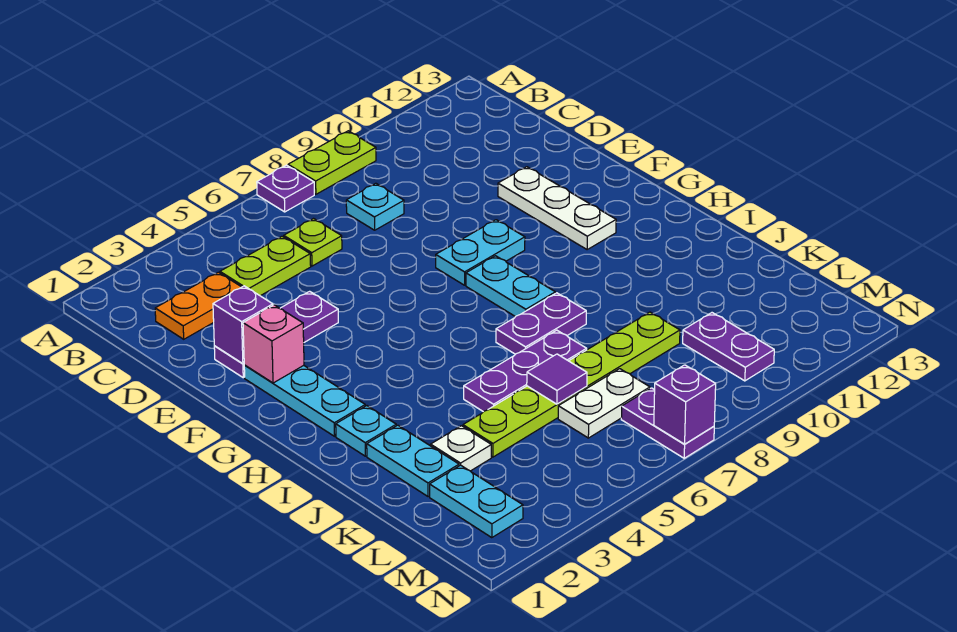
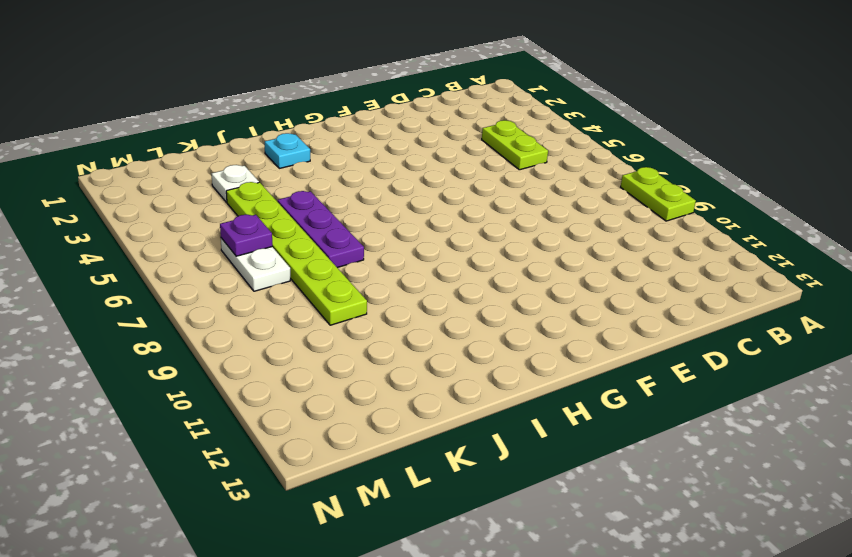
purple plate L6 level 2 -> purple plate A7 level 1
none -> orange plate C2:C3 level 1
none -> lime plate C6 level 1
none -> cyan plate C8 level 1

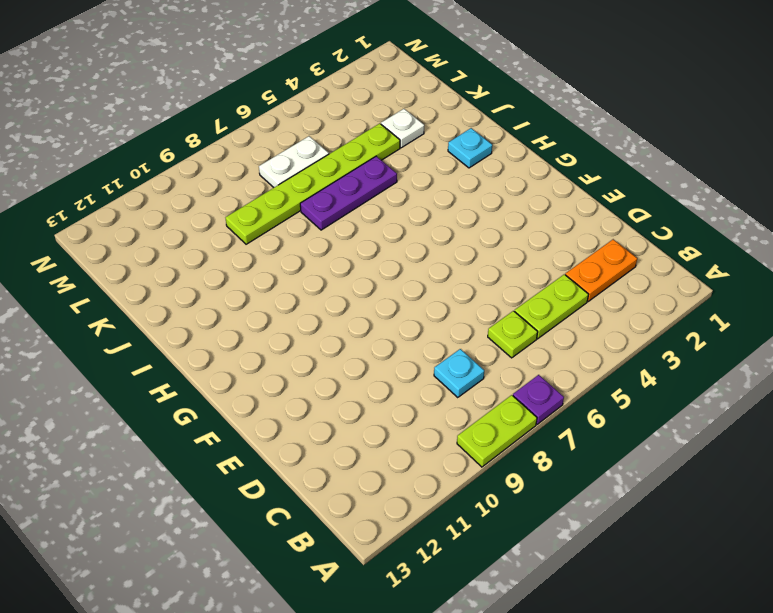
none -> purple plate E2:E4 level 1
none -> white plate E11:G11 level 1
none -> cyan plate F2:H2 level 1

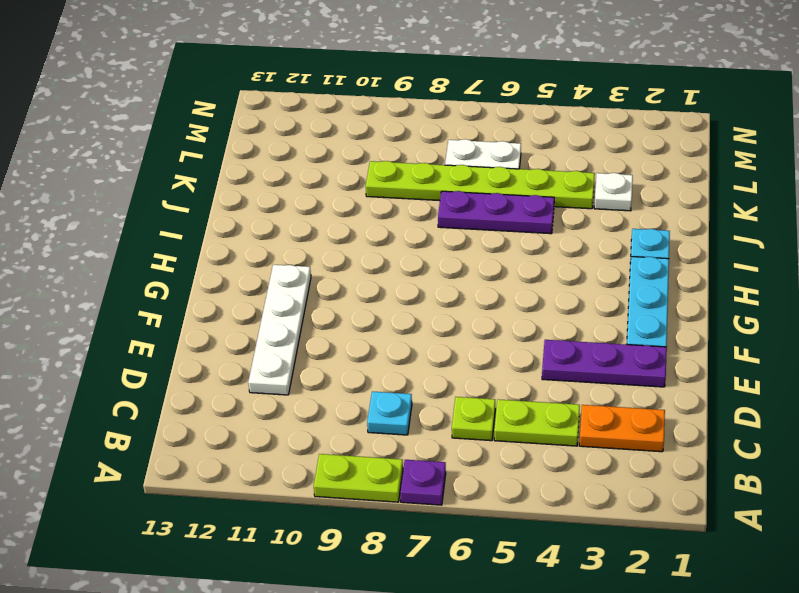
white plate D11:G11 level 1 -> white plate E11:G11 level 1
none -> cyan plate F8:F9 level 1
none -> cyan plate G8:H8 level 1
none -> purple plate I7:I8 level 1

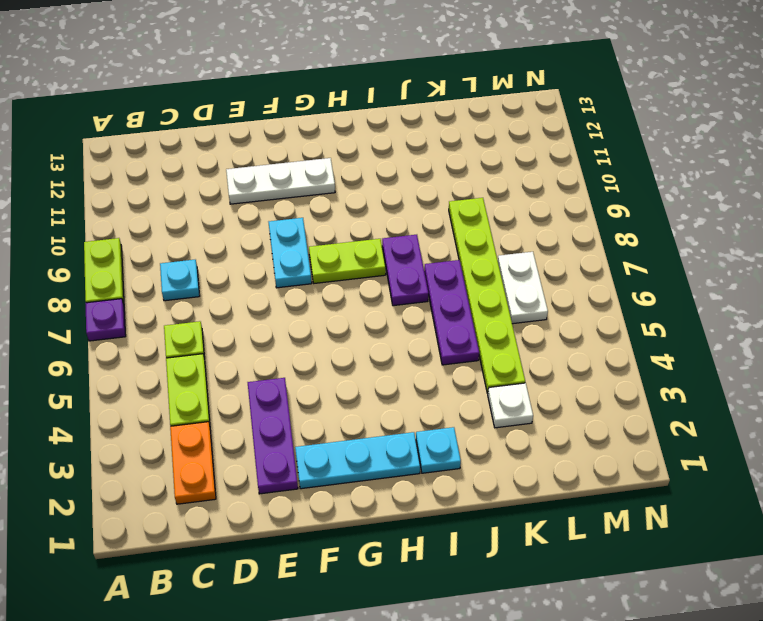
lime plate G8:H8 level 1 -> cyan plate G8:H8 level 1
none -> cyan plate J2:K2 level 1
none -> cyan plate L2:M2 level 1
none -> purple plate L10:M10 level 1

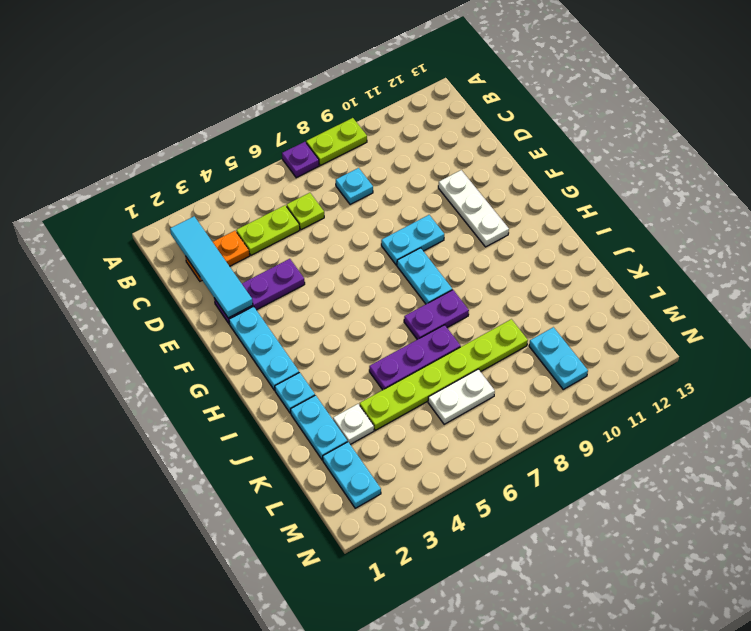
cyan tile B2:E2 level 2 -> purple brick E2 level 2
cyan plate L10:M10 level 1 -> purple plate L10:M10 level 1
none -> purple plate M7:N7 level 1
none -> pink brick F2 level 2
none -> purple tile K6 level 2

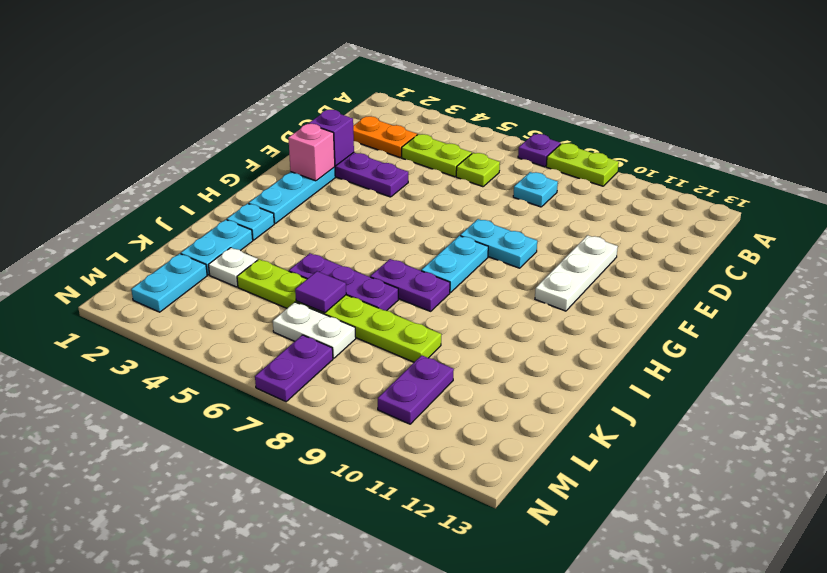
none -> purple brick N7 level 2

